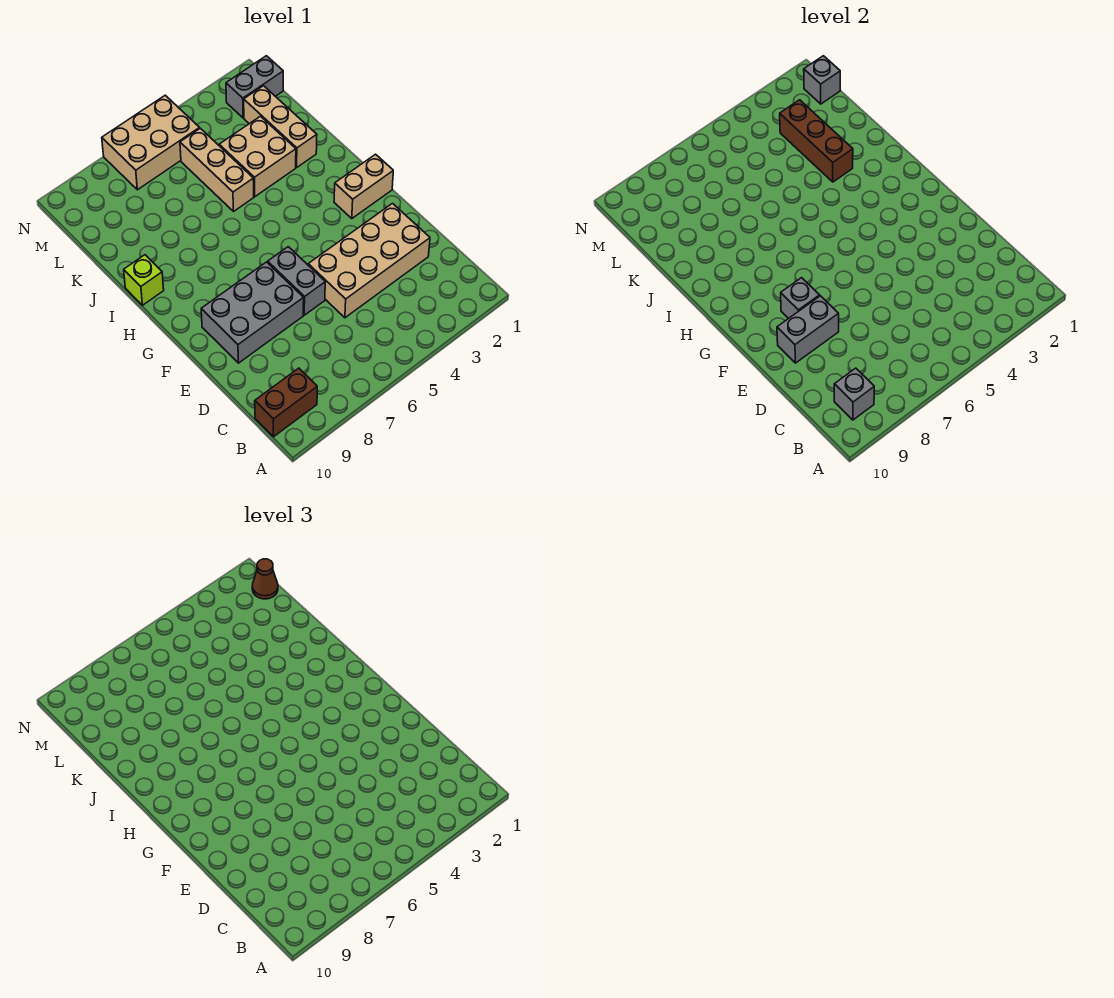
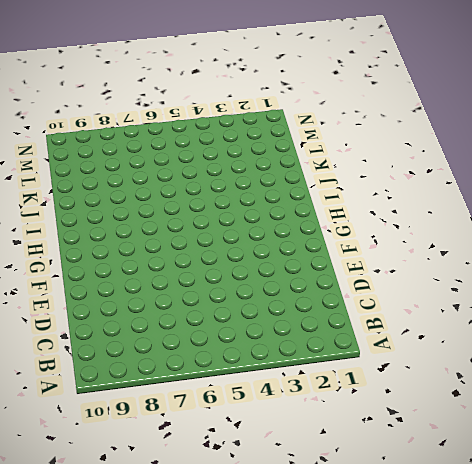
none -> brown brick B9:B10 level 1
none -> tan brick D2:E5 level 1
none -> grey brick E6:F6 level 1

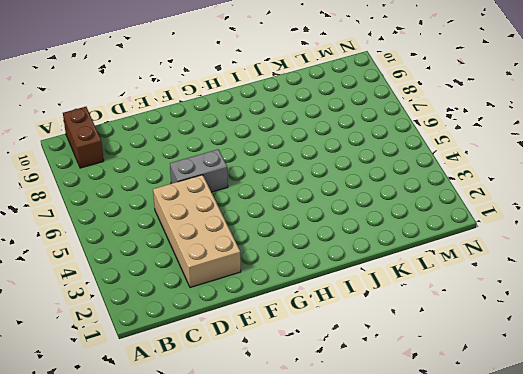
none -> grey brick E7:F9 level 1
none -> tan brick G1:G2 level 1
none -> lime brick I10 level 1

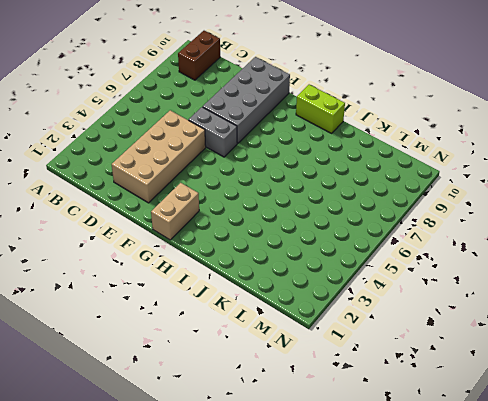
grey brick E7:F10 level 1 -> grey brick E7:F9 level 1
lime brick H10:I10 level 1 -> lime brick I10 level 1
none -> tan brick J2:L2 level 1
none -> tan brick J3:K4 level 1
none -> tan brick J5:L5 level 1

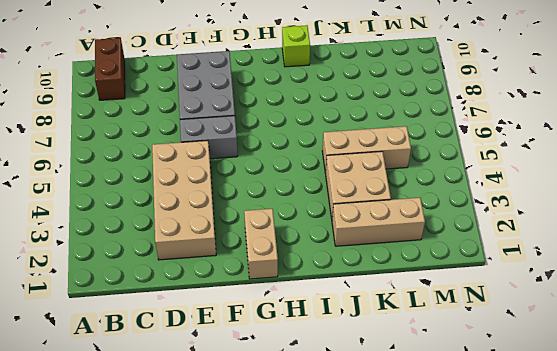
none -> grey brick M1:M2 level 1
none -> tan brick M5:N7 level 1
none -> grey brick B9 level 2

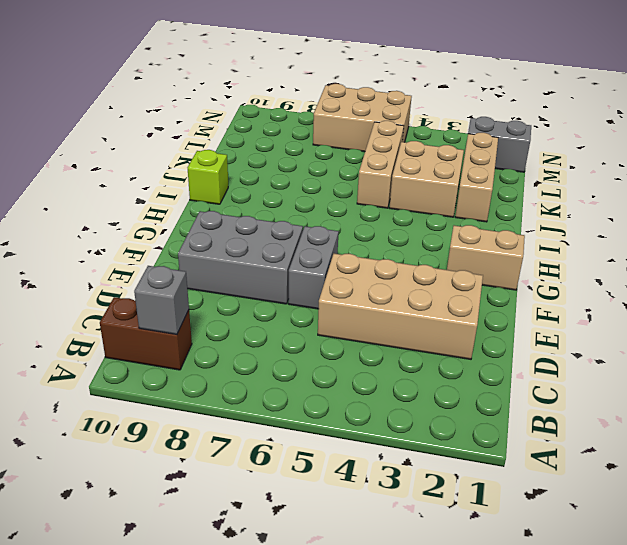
none -> grey brick E8:E9 level 2
none -> grey brick F8 level 2
none -> brown brick J3:L3 level 2

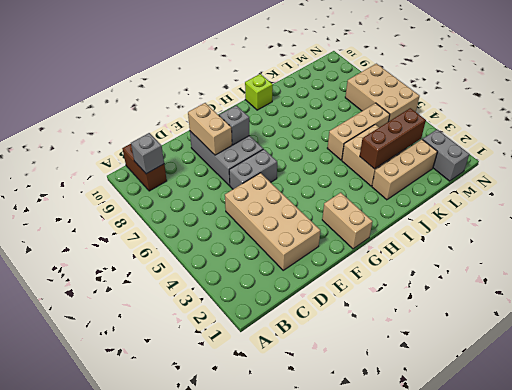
tan brick E8:E9 level 2 -> grey brick E8:E9 level 2
none -> grey brick M1 level 2
none -> brown cone M1 level 3

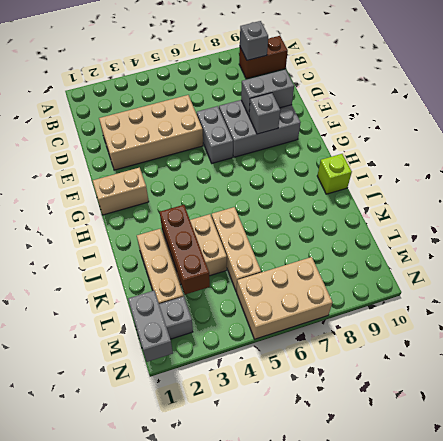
grey brick M1:N1 level 2 -> grey brick M1 level 2
none -> brown cone M1 level 3

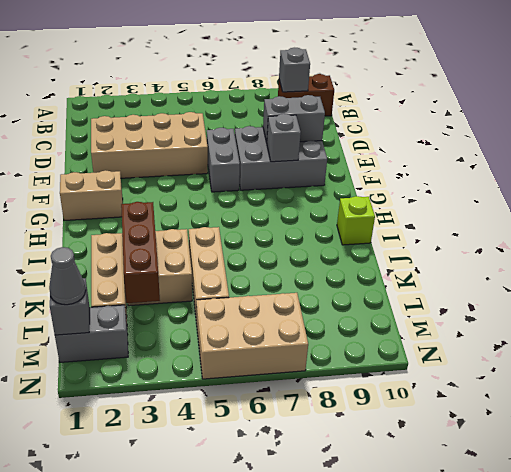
grey cone M1 level 3 -> brown cone M1 level 3

